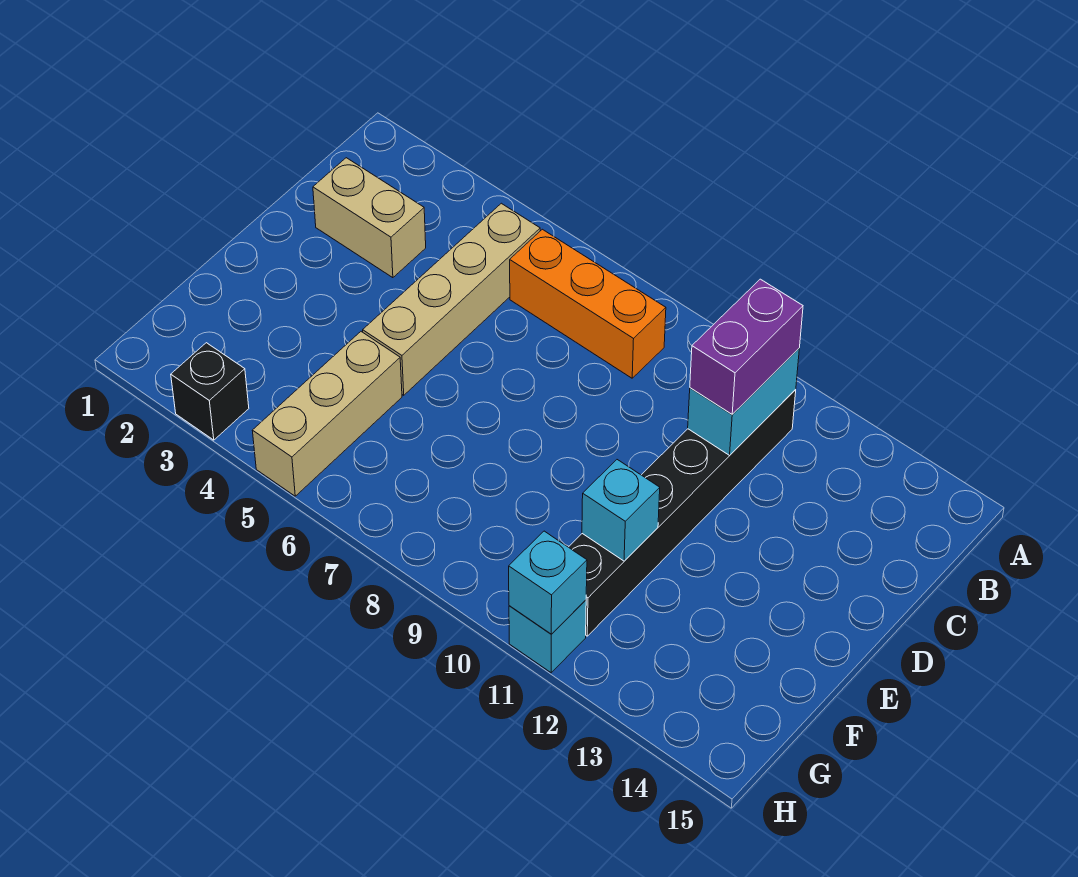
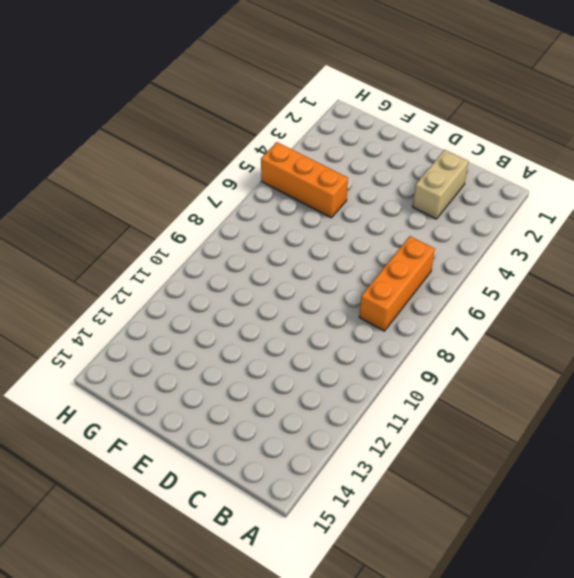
orange brick F5:H5 level 1 -> tan brick F5:H5 level 1
none -> tan brick B5:E5 level 1
none -> black brick B11:G11 level 1

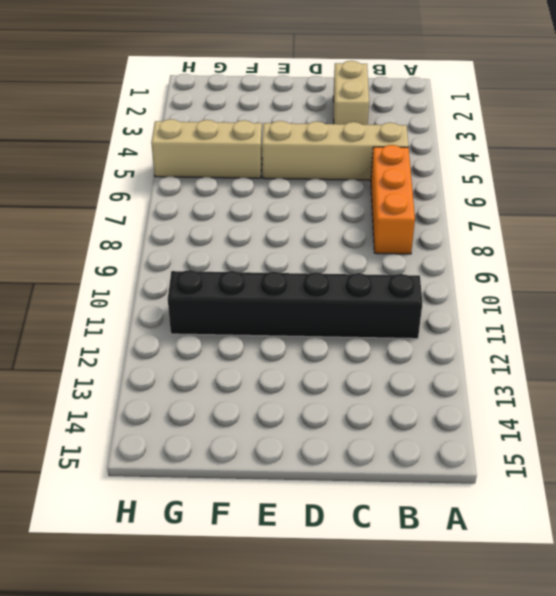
none -> black brick H3 level 1
none -> cyan brick H11 level 1

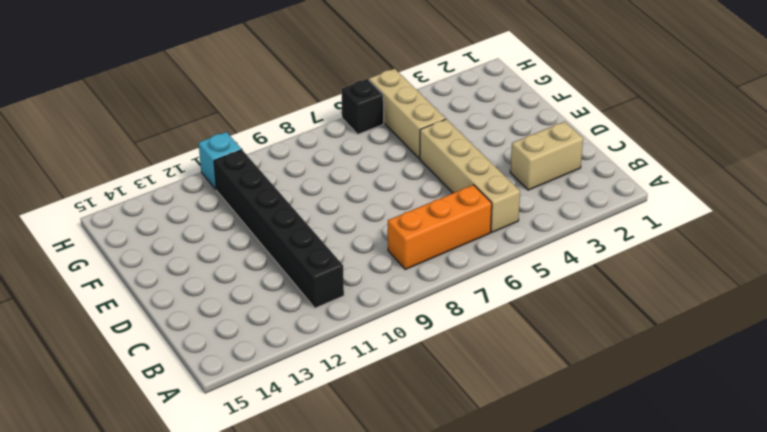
black brick H6 level 1 -> black brick H3 level 1
none -> cyan brick B11:C11 level 2
none -> cyan brick F11 level 2

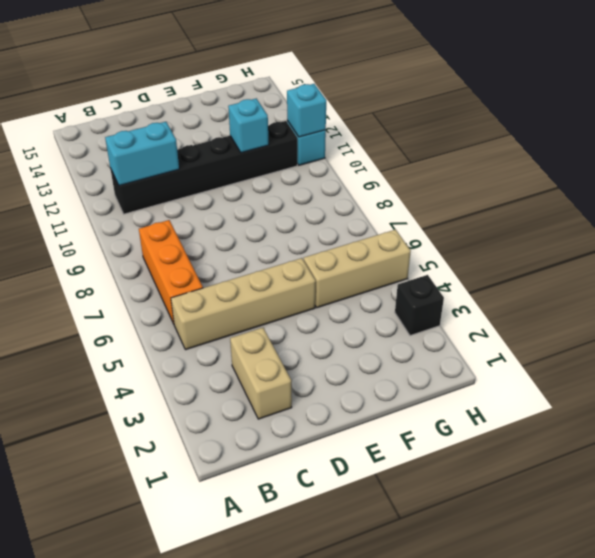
none -> purple brick B11:C11 level 3

